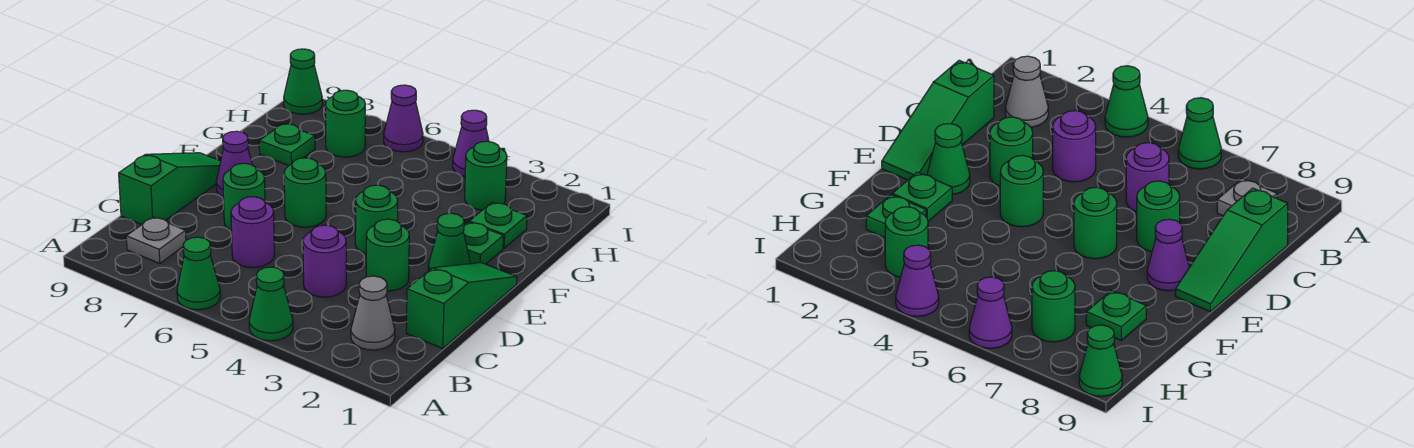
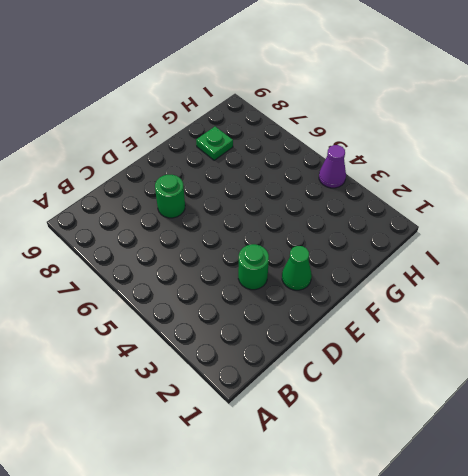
none -> green cone A4 level 1
none -> green cone A6 level 1
none -> grey cone B2 level 1

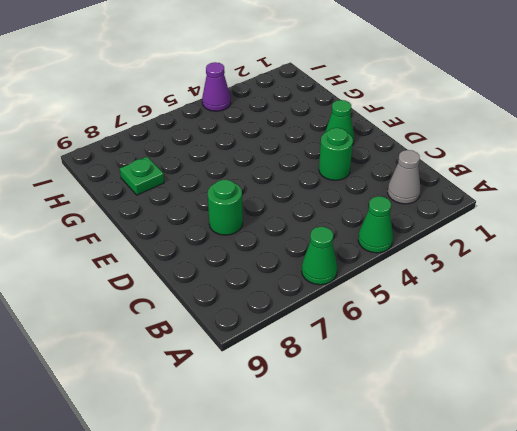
none -> grey plate B8 level 1
none -> green slope C1:E1 level 1 top C
none -> purple round brick C4 level 1

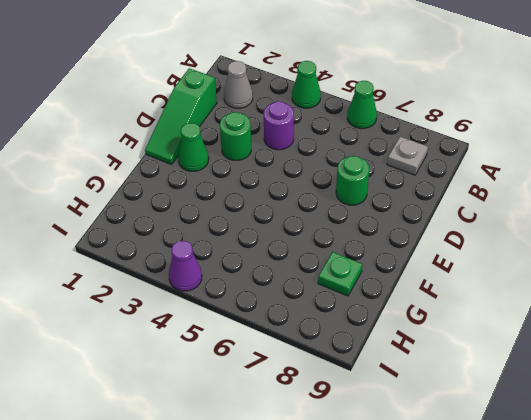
none -> purple round brick C6 level 1
none -> green slope C9:E9 level 1 top C
none -> green round brick E4 level 1

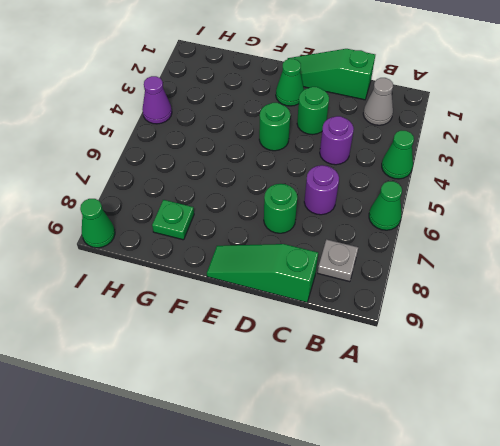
none -> green round brick E6 level 1
none -> purple cone E8 level 1
none -> green plate F2 level 1

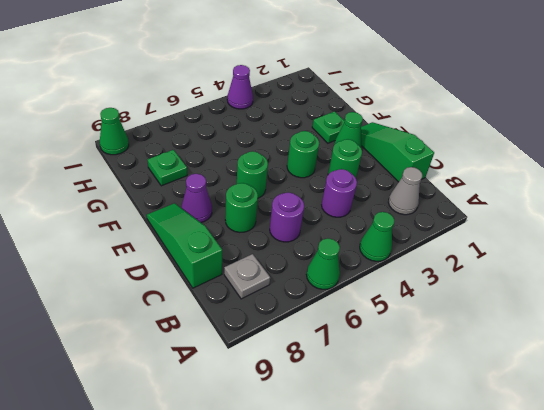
none -> green plate G2 level 1
none -> green round brick H3 level 1
none -> green round brick H7 level 1

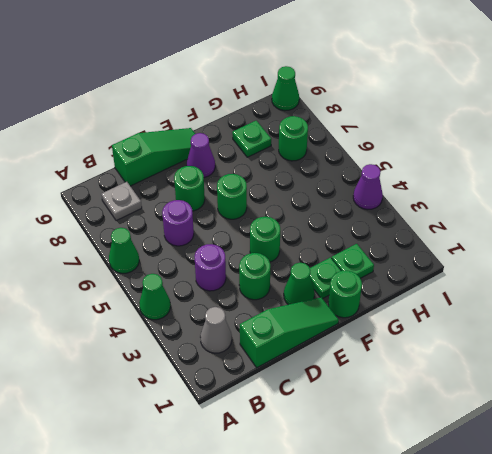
green round brick F1 level 1 -> green round brick H3 level 1
none -> purple cone I6 level 1

